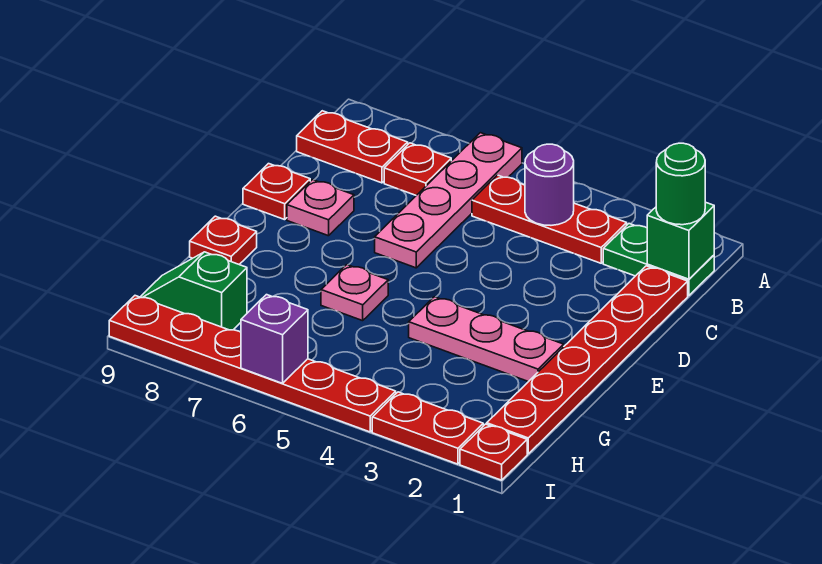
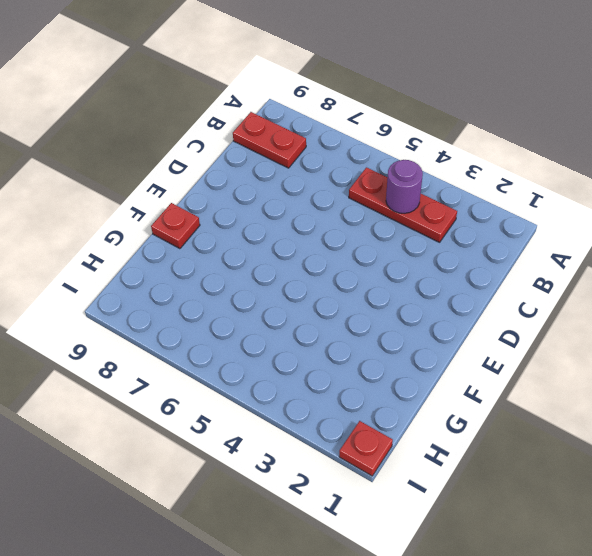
none -> pink plate A6:D6 level 1
none -> green plate B1:B2 level 1
none -> red plate B7 level 1

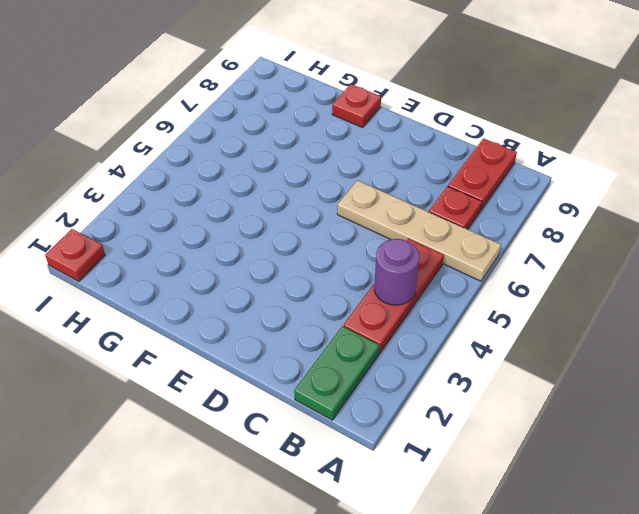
tan plate A6:D6 level 1 -> pink plate A6:D6 level 1
none -> red plate C1:H1 level 1
none -> pink plate D8 level 1
none -> red plate D9 level 1

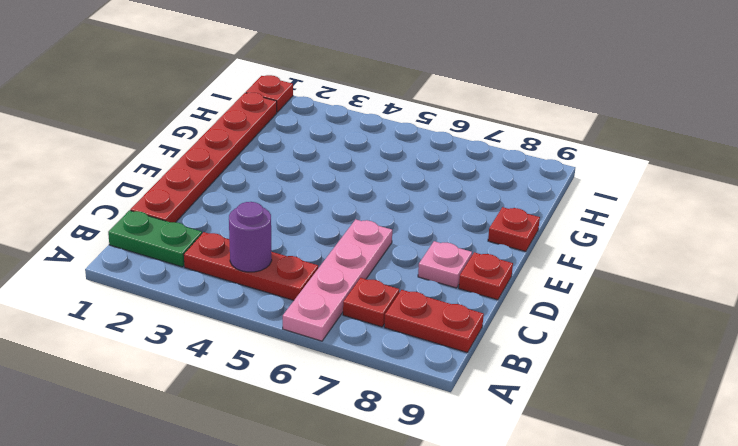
none -> pink plate F2:F4 level 1
none -> pink plate F6 level 1
none -> green slope H8:H9 level 1 top 8

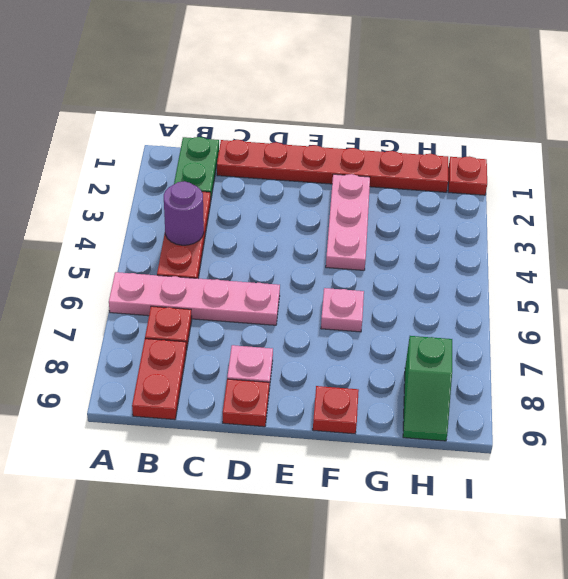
none -> red plate I2:I3 level 1
none -> red plate I4:I9 level 1
none -> green brick B1 level 2

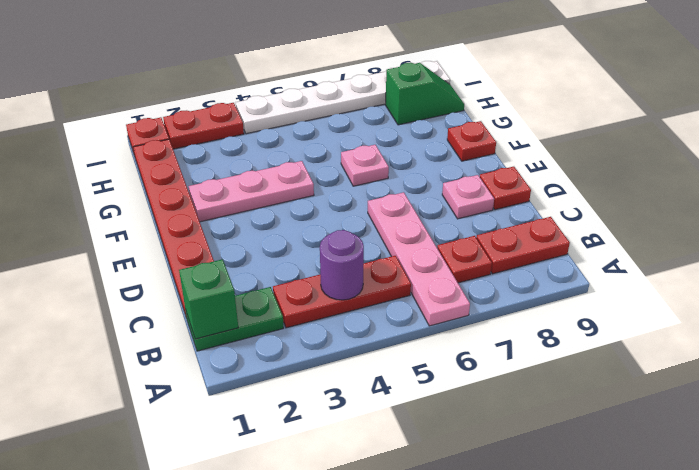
white plate I4:I9 level 1 -> red plate I4:I9 level 1
none -> purple brick I6 level 2
none -> green round brick B1 level 3

